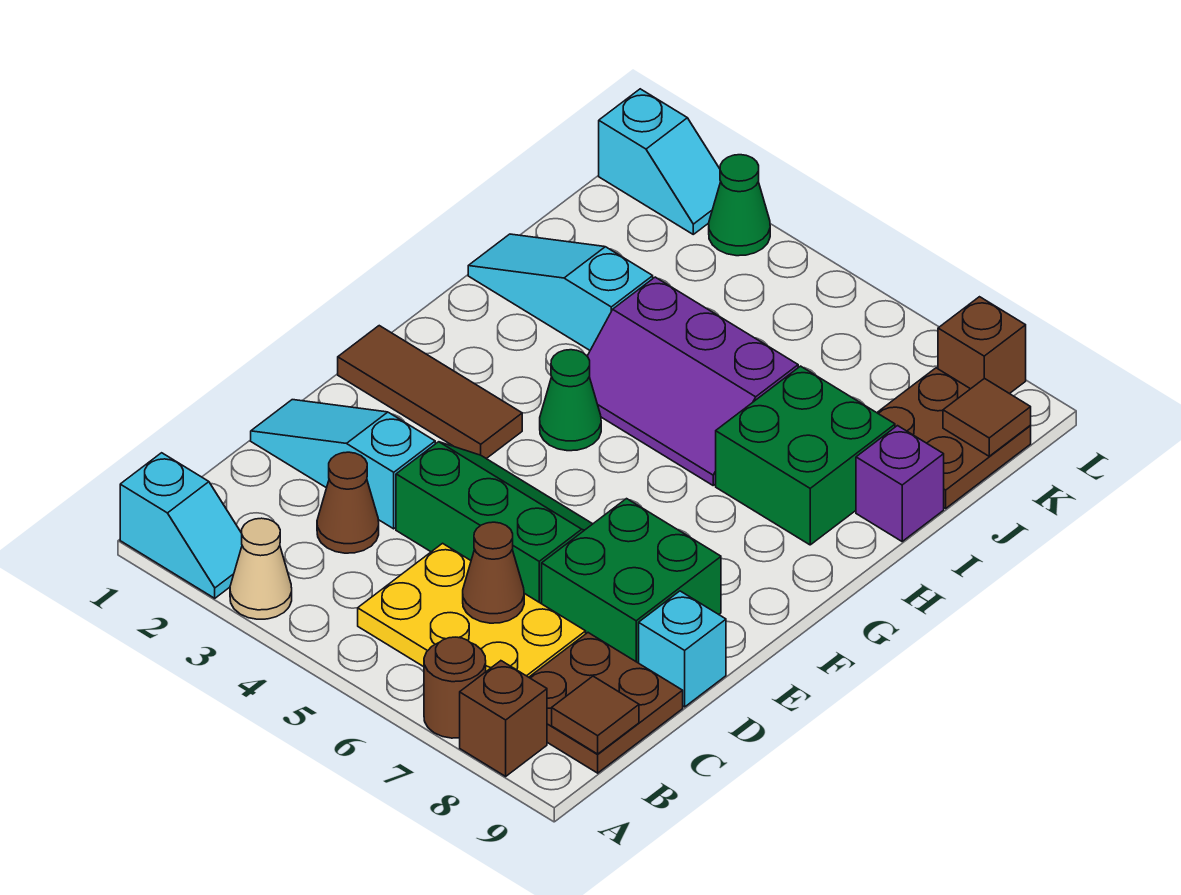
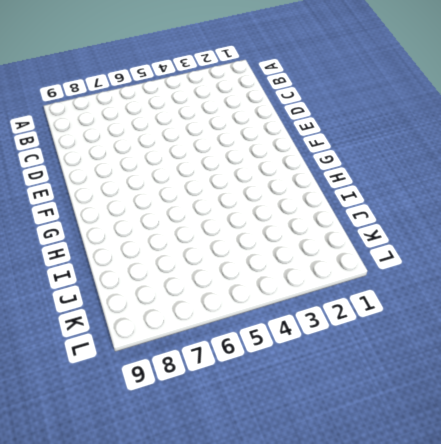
none -> cyan slope A1:A2 level 1 top 1
none -> tan cone A3 level 1
none -> brown round brick A7 level 1

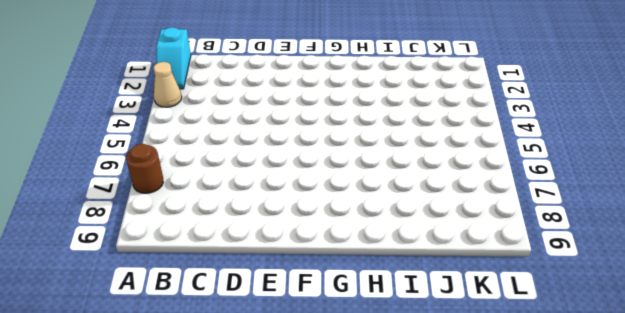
none -> brown brick A8 level 1
none -> yellow plate B5:C7 level 1
none -> brown plate B8:C9 level 1

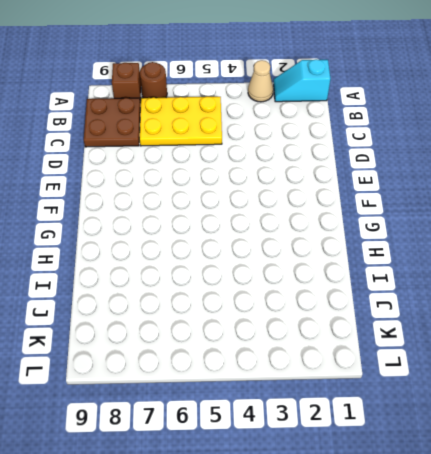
none -> brown cone C3 level 1
none -> cyan slope D1:D3 level 1 top 3
none -> green slope D4:E6 level 1 top D

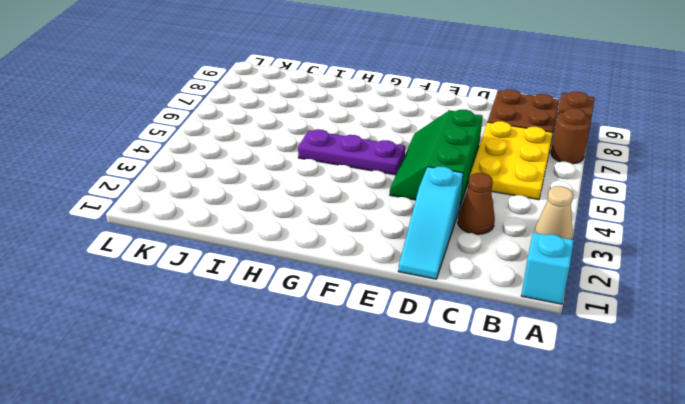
purple plate F5:H5 level 1 -> purple slope H4:I6 level 1 top I
none -> green brick D7:E8 level 1
none -> cyan brick D9 level 1
none -> brown tile F1:F3 level 1

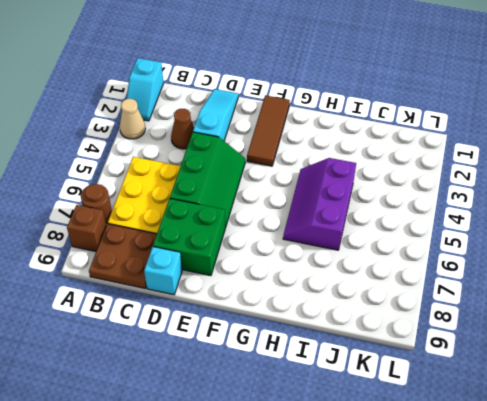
none -> green cone G4 level 1
none -> green brick H7:I8 level 1
none -> cyan slope I1:I3 level 1 top 3

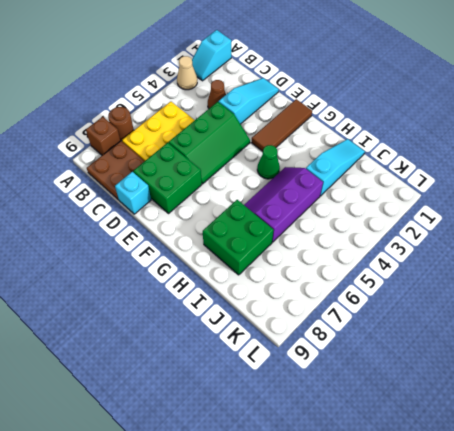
none -> purple brick I9 level 1
none -> brown plate J8:K9 level 1
none -> cyan slope L1:L2 level 1 top 1

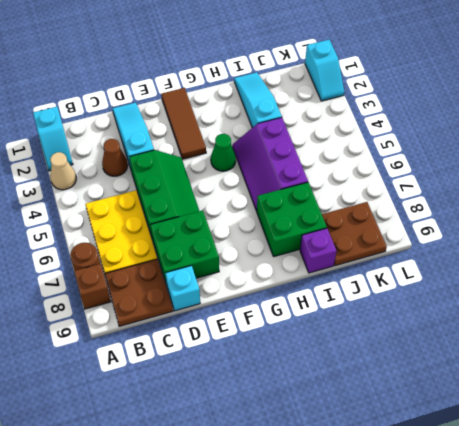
none -> green cone L3 level 1
none -> brown brick L8 level 1
none -> brown tile B9 level 2

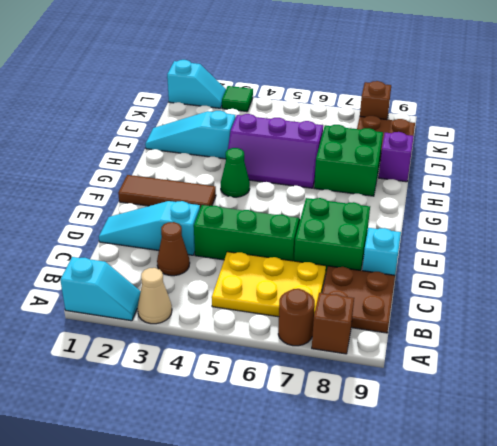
green tile L3 level 1 -> green cone L3 level 1
none -> brown tile B9 level 2
none -> brown cone C6 level 2
none -> brown tile K9 level 2

